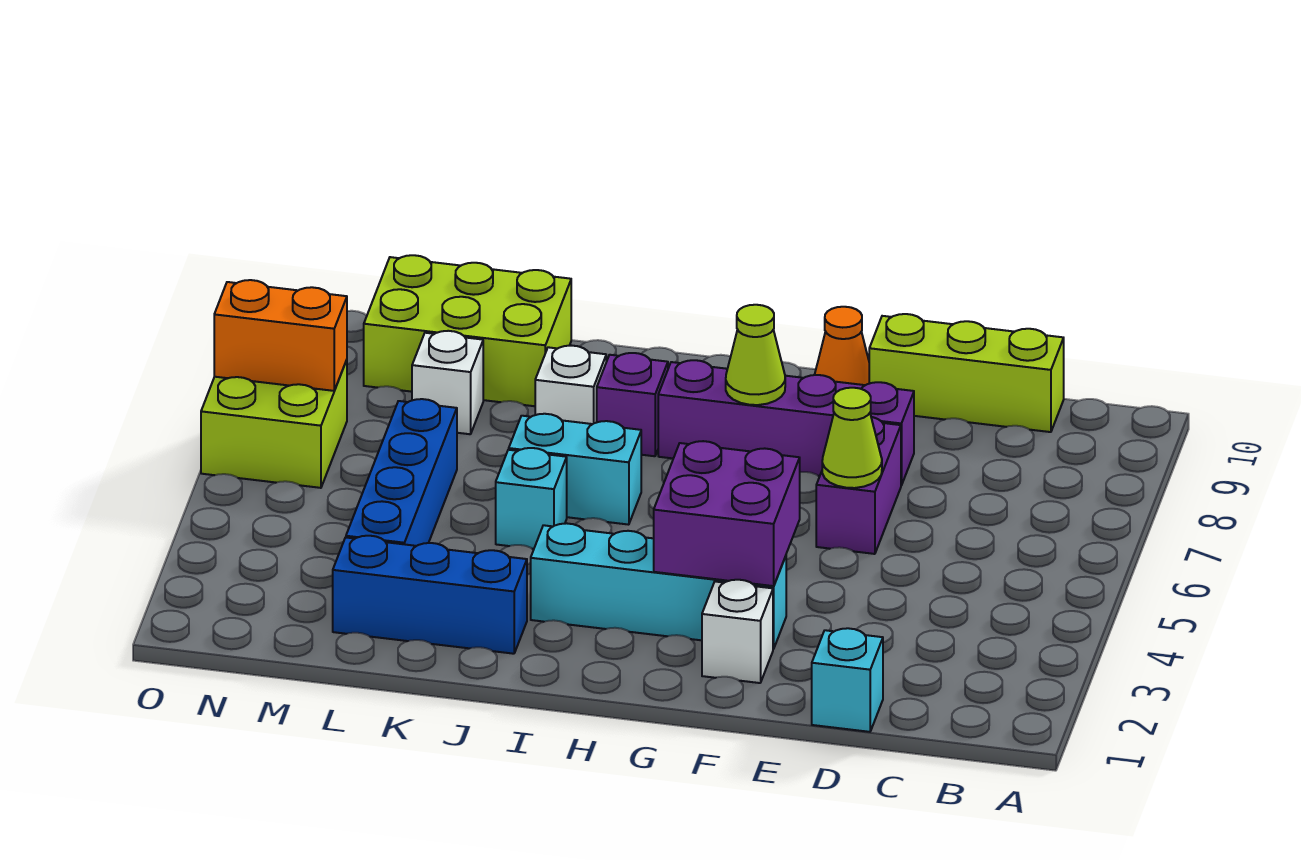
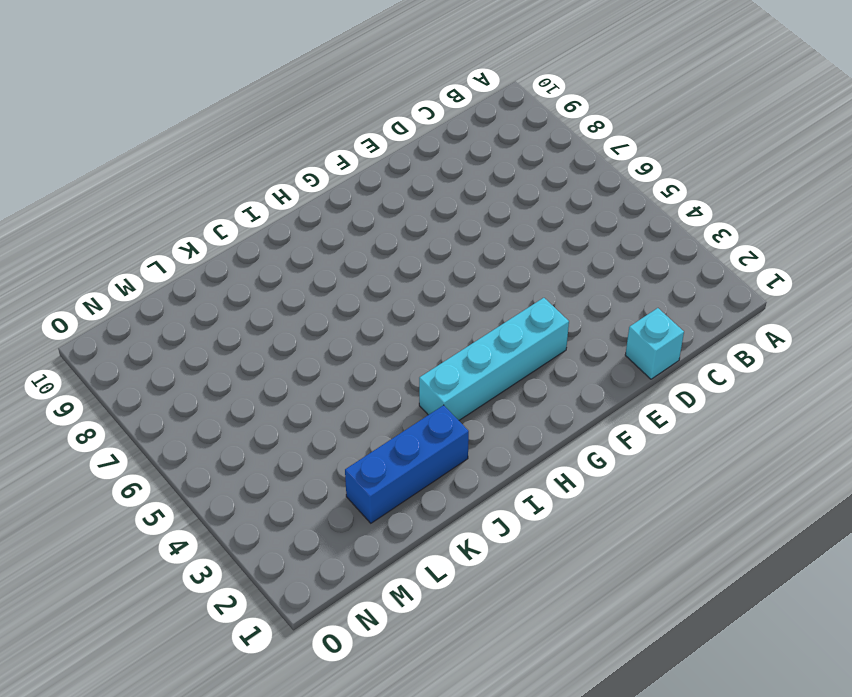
none -> lime brick C10:E10 level 1
none -> purple brick E6:E7 level 1
none -> purple brick E8:H8 level 1

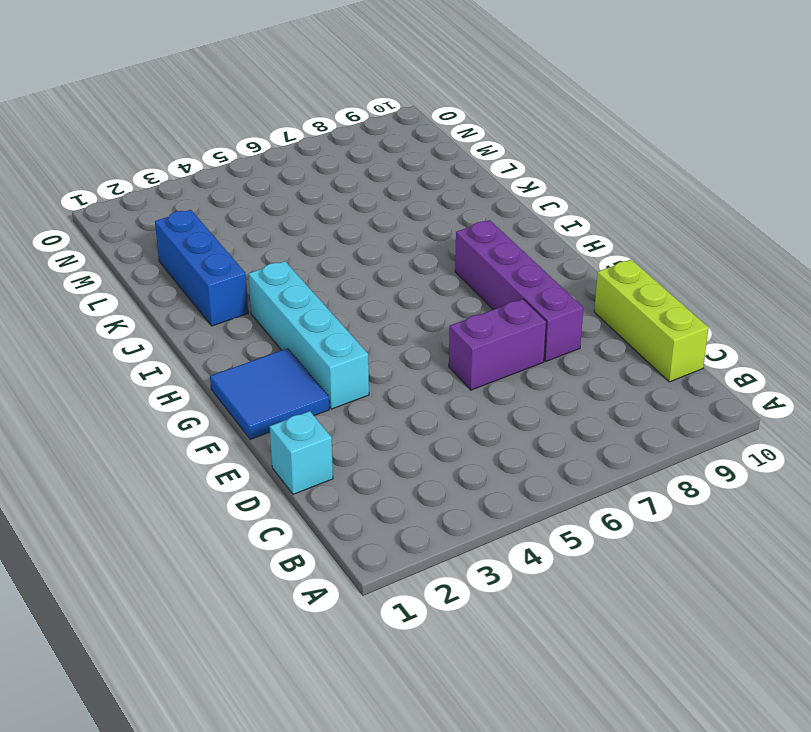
blue tile F1:G2 level 1 -> white brick F2 level 1
none -> orange cone F10 level 1
none -> cyan brick I6:J6 level 1
none -> purple brick I8 level 1

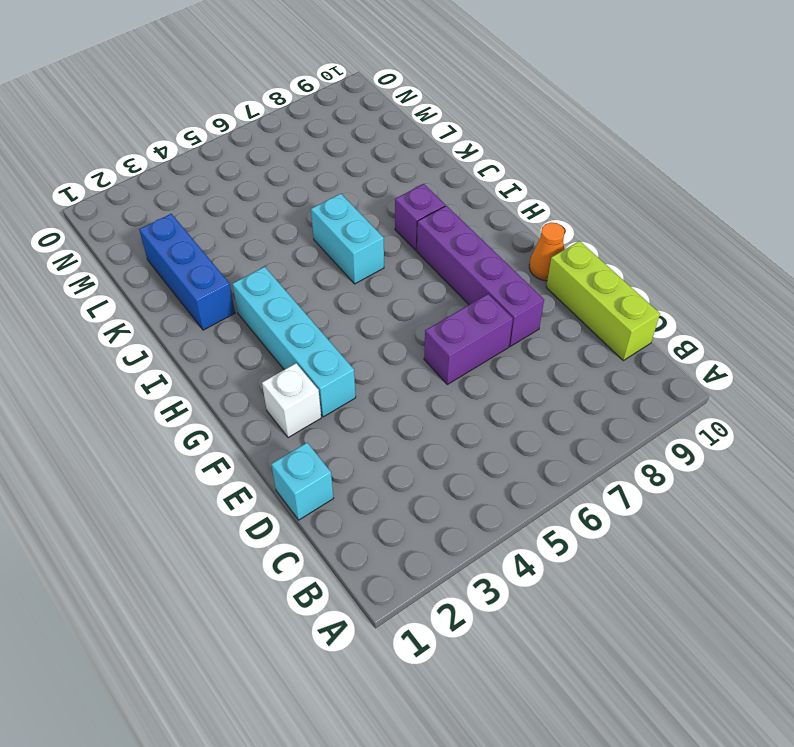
none -> cyan brick J5 level 1
none -> white brick J8 level 1
none -> lime brick K9:M10 level 1

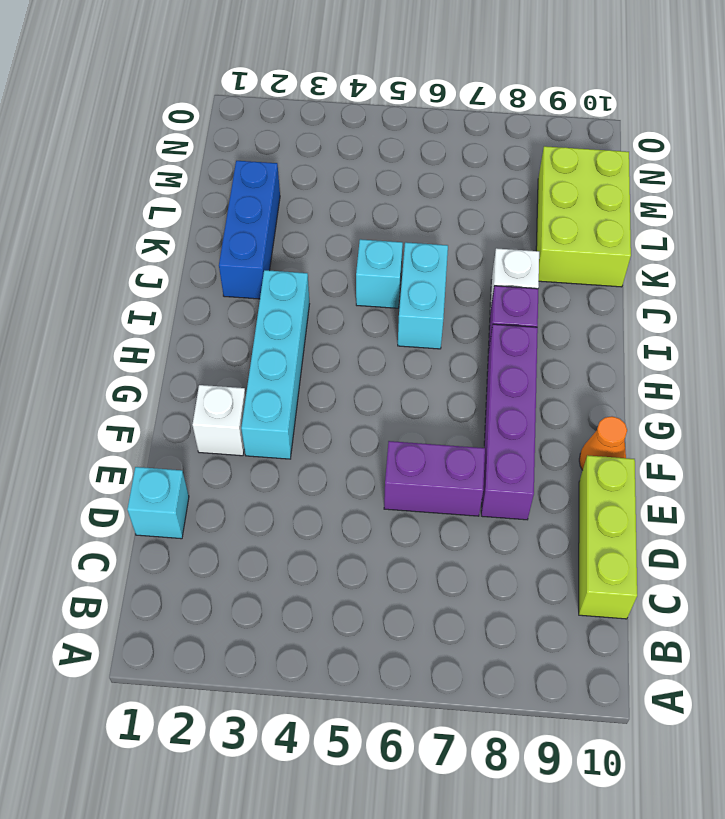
none -> blue brick L3:L6 level 1
none -> white brick L8 level 1
none -> lime brick N6:O7 level 1

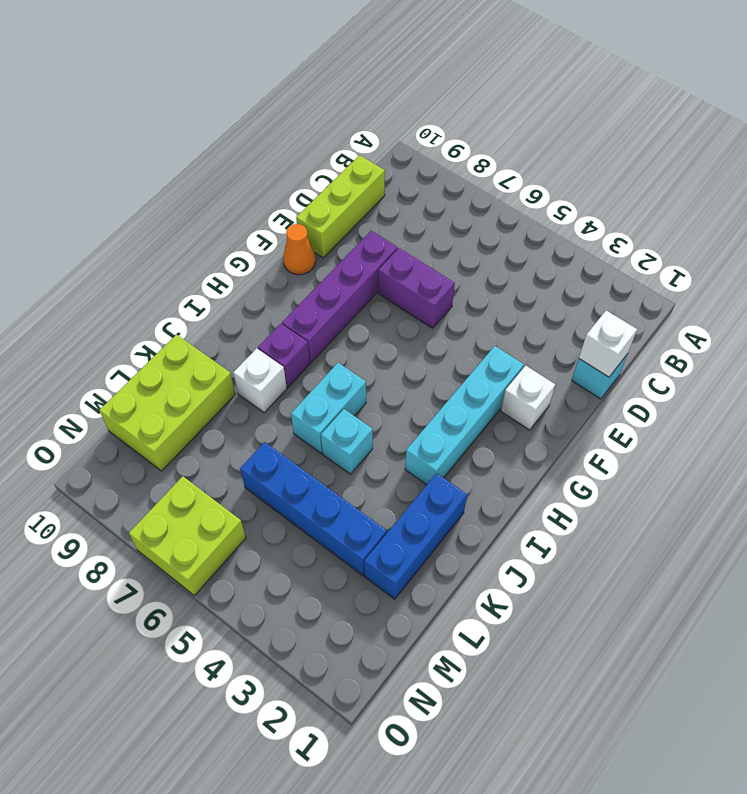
white brick D1 level 2 -> white brick L8 level 1
none -> lime cone E6 level 2
none -> purple brick F3:G4 level 2
none -> lime cone G8 level 2

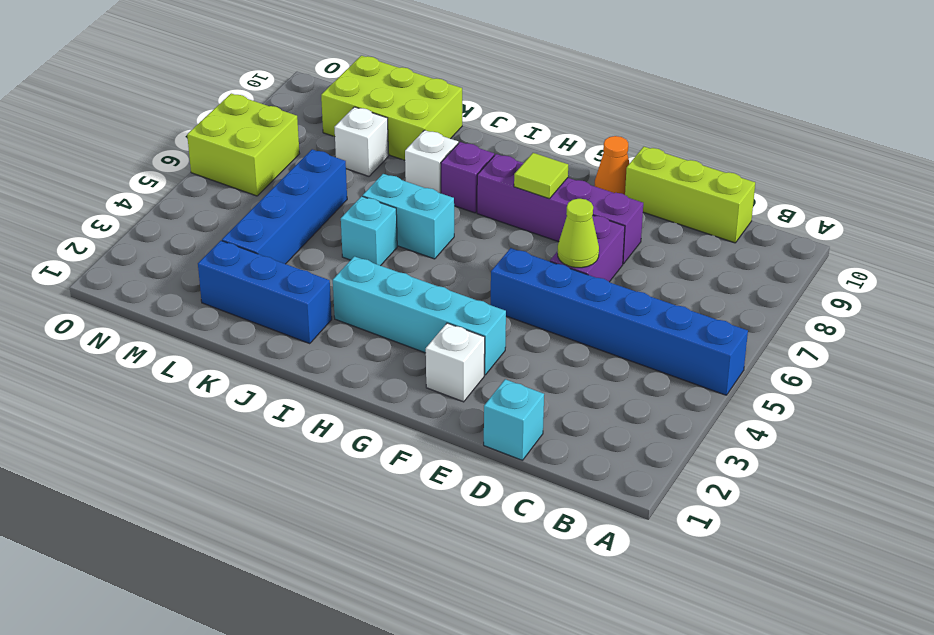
blue brick A5:F5 level 1 -> none
lime tile G8 level 2 -> lime cone G8 level 2
none -> purple brick F3:G4 level 2
none -> orange brick N7:O7 level 2

